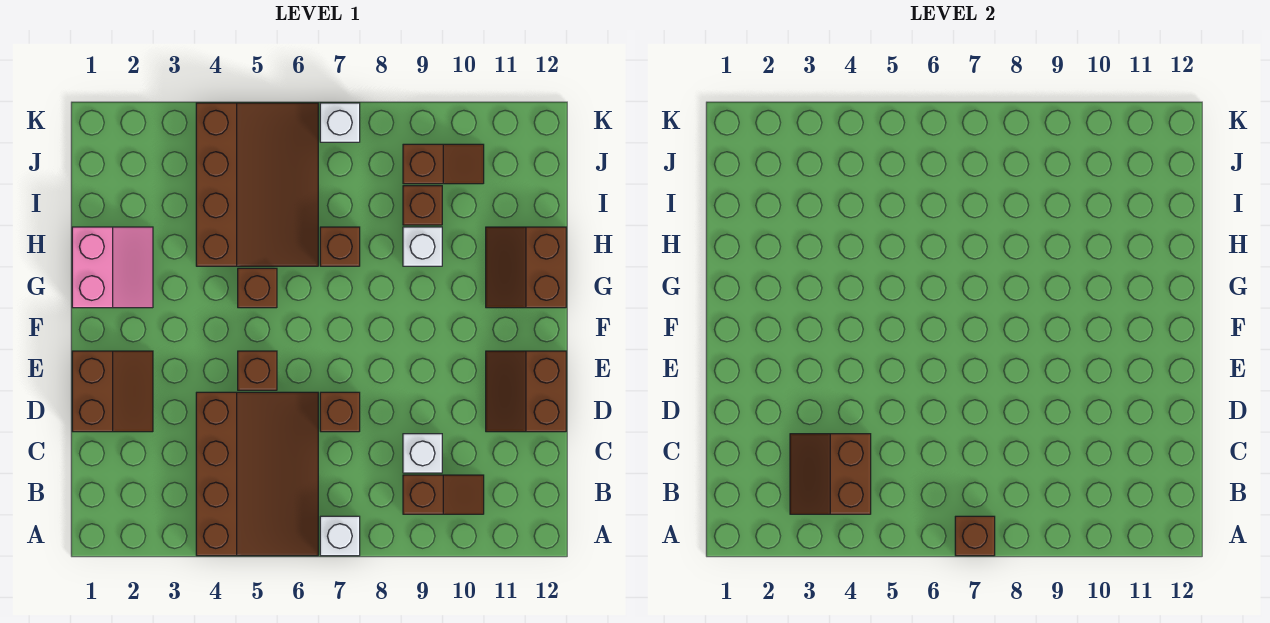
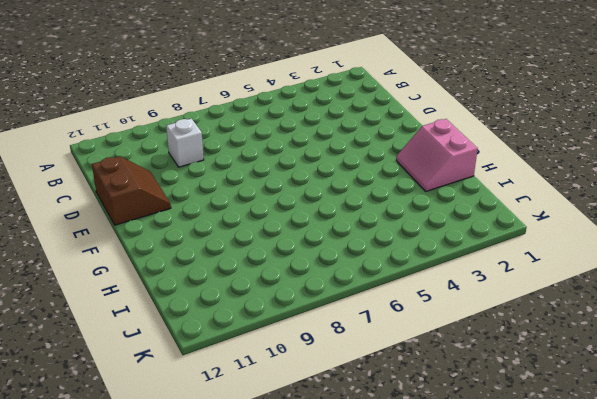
none -> brown slope A4:D6 level 1 top 4
none -> white brick A7 level 1
none -> brown slope B9:B10 level 1 top 9

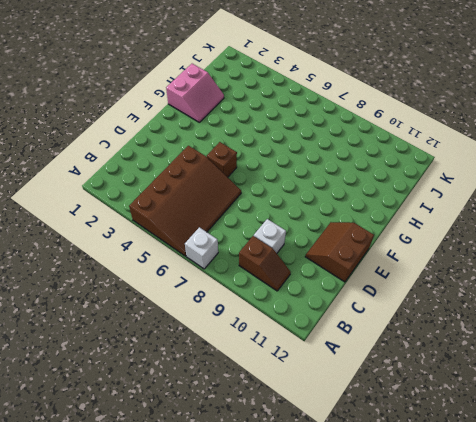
none -> brown slope D1:E2 level 1 top 1
none -> brown brick D7 level 1
none -> brown brick G5 level 1

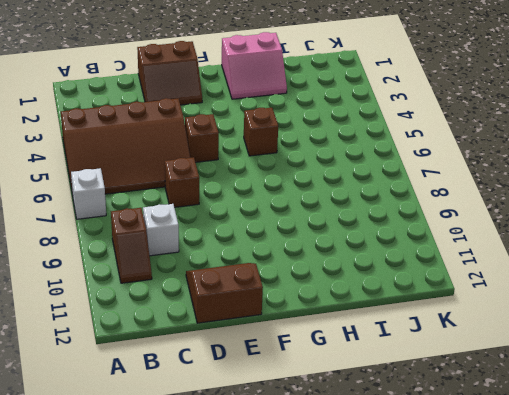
none -> brown slope G11:H12 level 1 top 12
none -> brown slope H4:K6 level 1 top 4
none -> brown brick H7 level 1

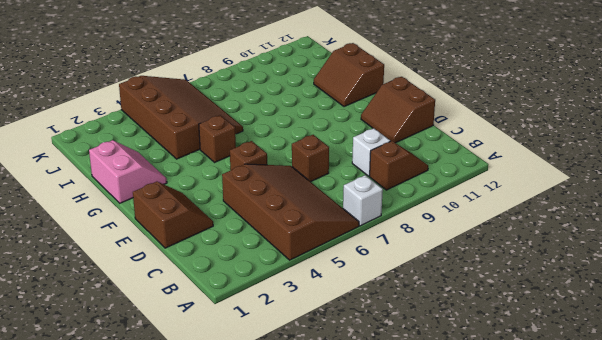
none -> brown brick H7 level 1
none -> white brick H9 level 1
none -> brown brick I9 level 1

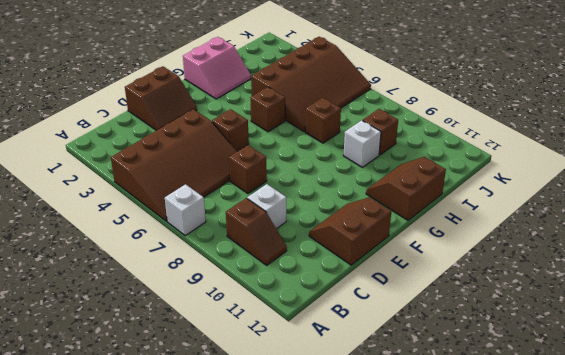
none -> brown slope J9:J10 level 1 top 9
none -> white brick K7 level 1
none -> brown brick A7 level 2

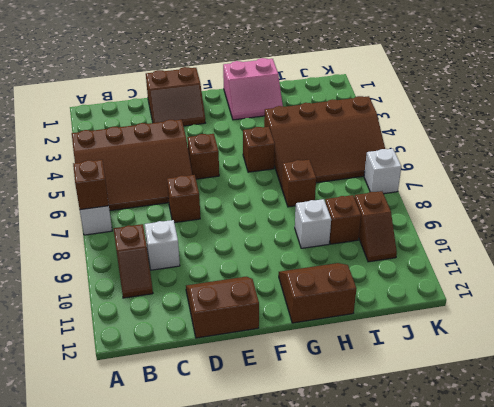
none -> brown slope B3:C4 level 2 top 4

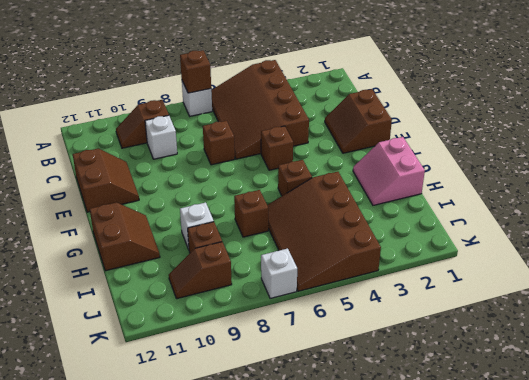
none -> brown slope B3:C4 level 2 top 4

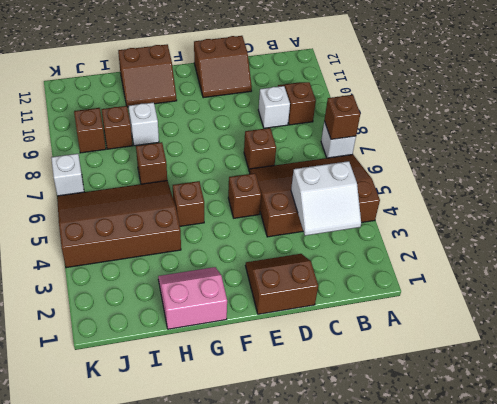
white slope B3:C4 level 2 top 4 -> brown slope B3:C4 level 2 top 4

